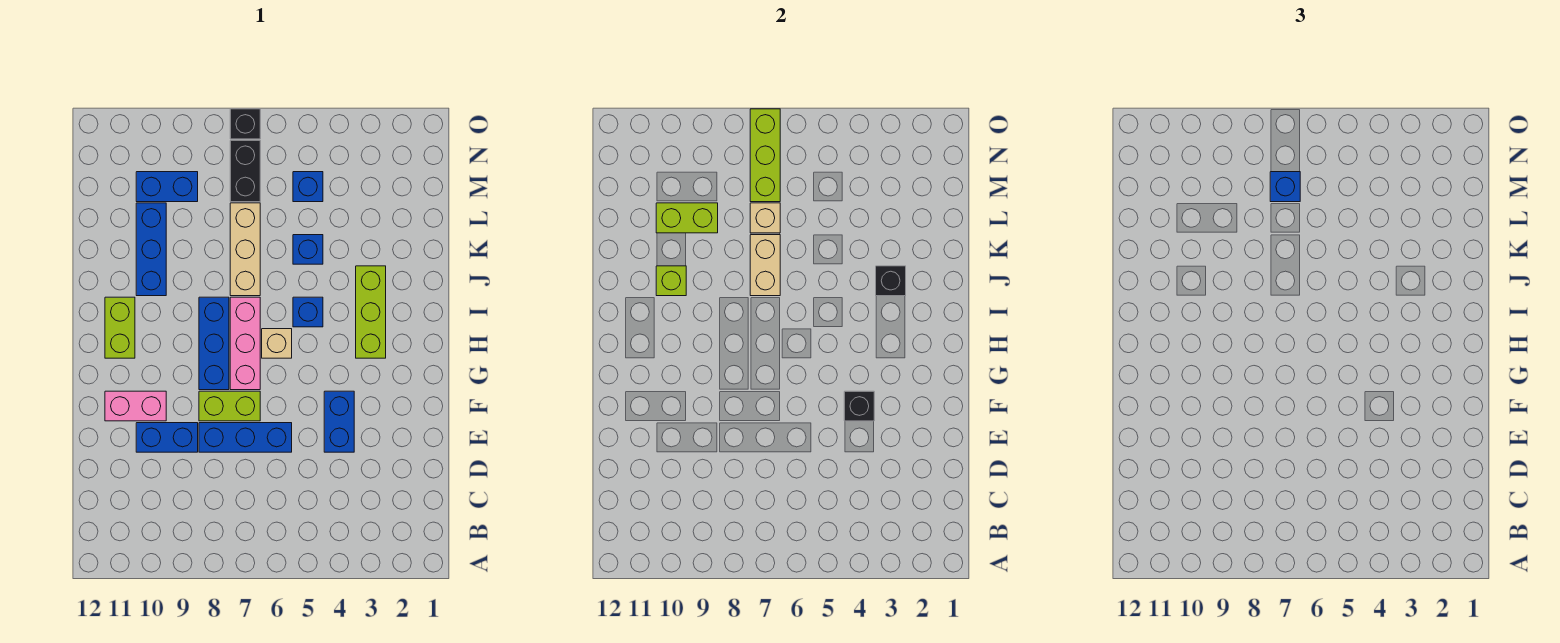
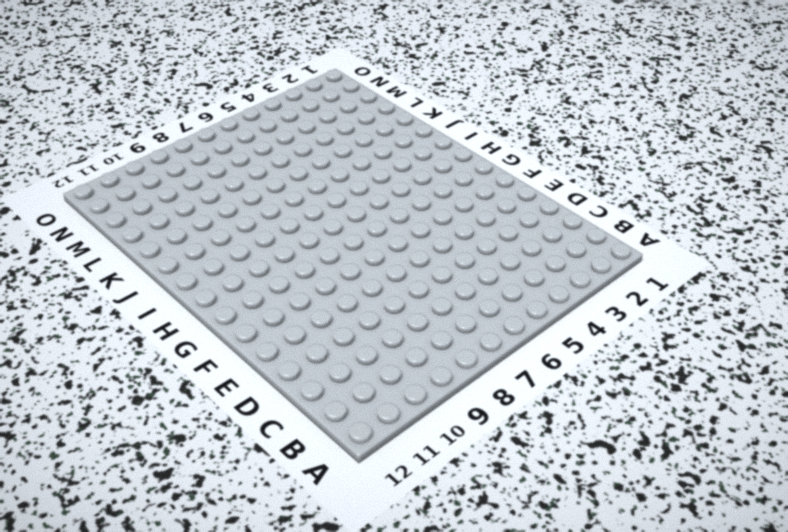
none -> blue brick E4:F4 level 1
none -> blue brick E6:E8 level 1
none -> blue brick E9:E10 level 1

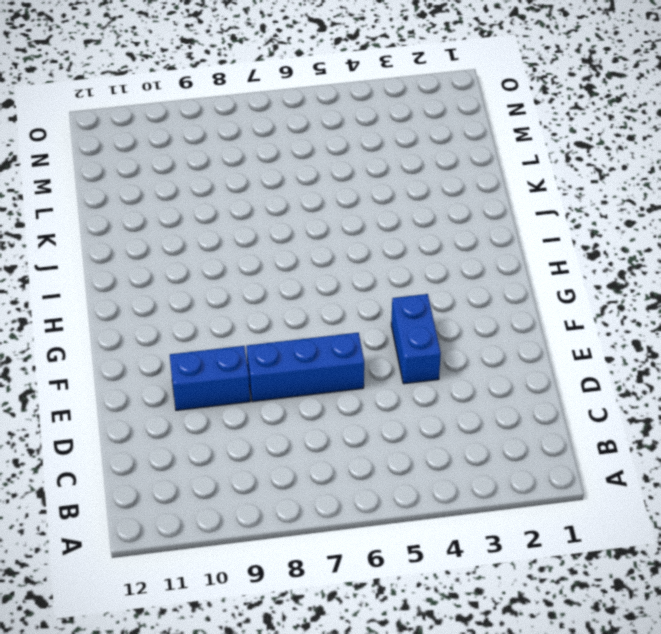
none -> lime brick F7:F8 level 1
none -> pink brick F10:F11 level 1
none -> pink brick G7:I7 level 1

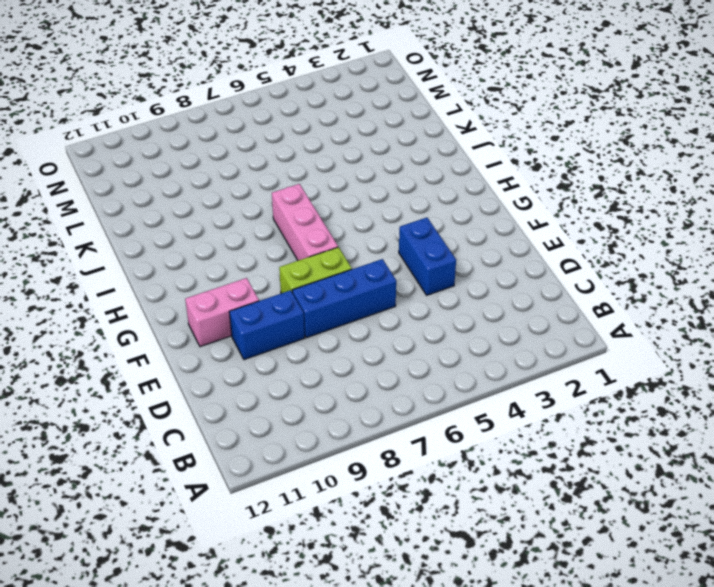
none -> blue brick G8:I8 level 1
none -> lime brick H3:J3 level 1
none -> tan brick H6 level 1

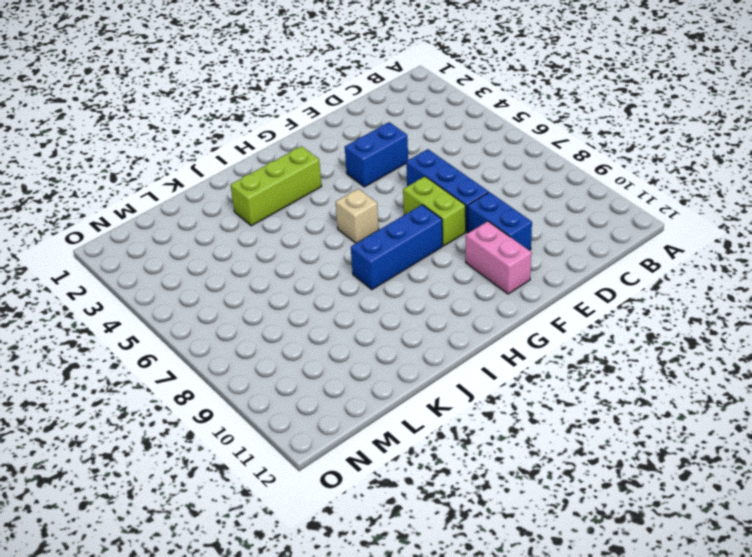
none -> pink brick G7:I7 level 1
none -> lime brick H11:I11 level 1
none -> blue brick I5 level 1

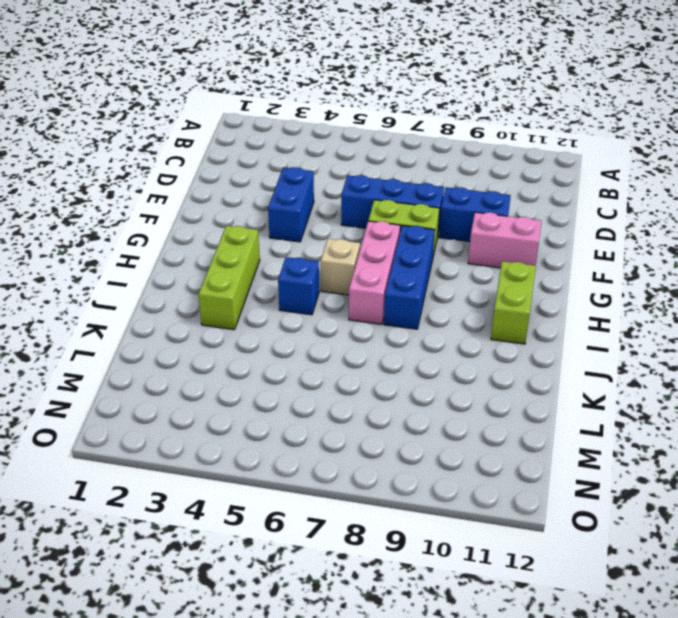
none -> tan brick J7:L7 level 1
none -> blue brick J10:L10 level 1
none -> blue brick K5 level 1

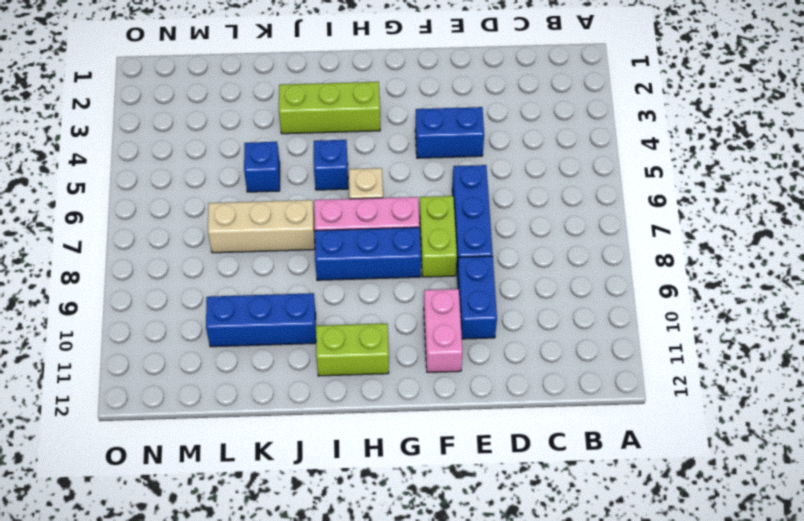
none -> blue brick M5 level 1
none -> black brick M7:N7 level 1
none -> blue brick M9:M10 level 1

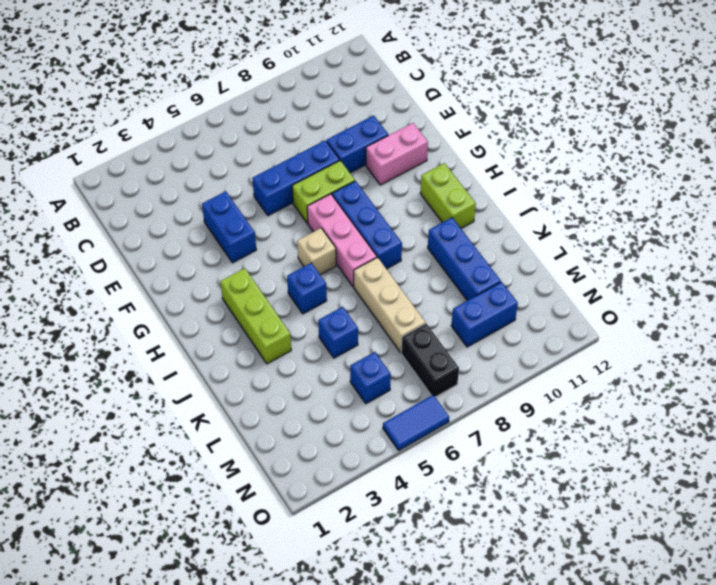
blue tile O5:O6 level 1 -> none
none -> black brick O7 level 1
none -> black brick F4 level 2
none -> black brick J3 level 2

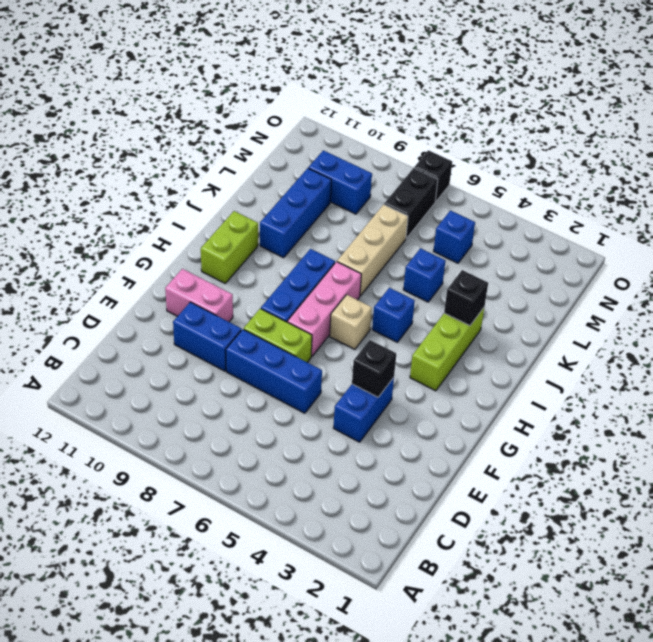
none -> tan brick J7:K7 level 2
none -> lime brick J10 level 2
none -> tan brick L7 level 2

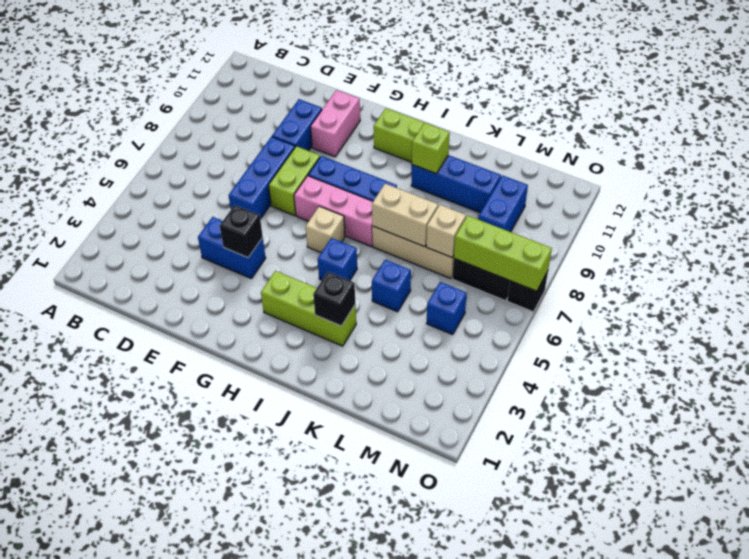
none -> lime brick L9:L10 level 2
none -> blue brick M7 level 3

